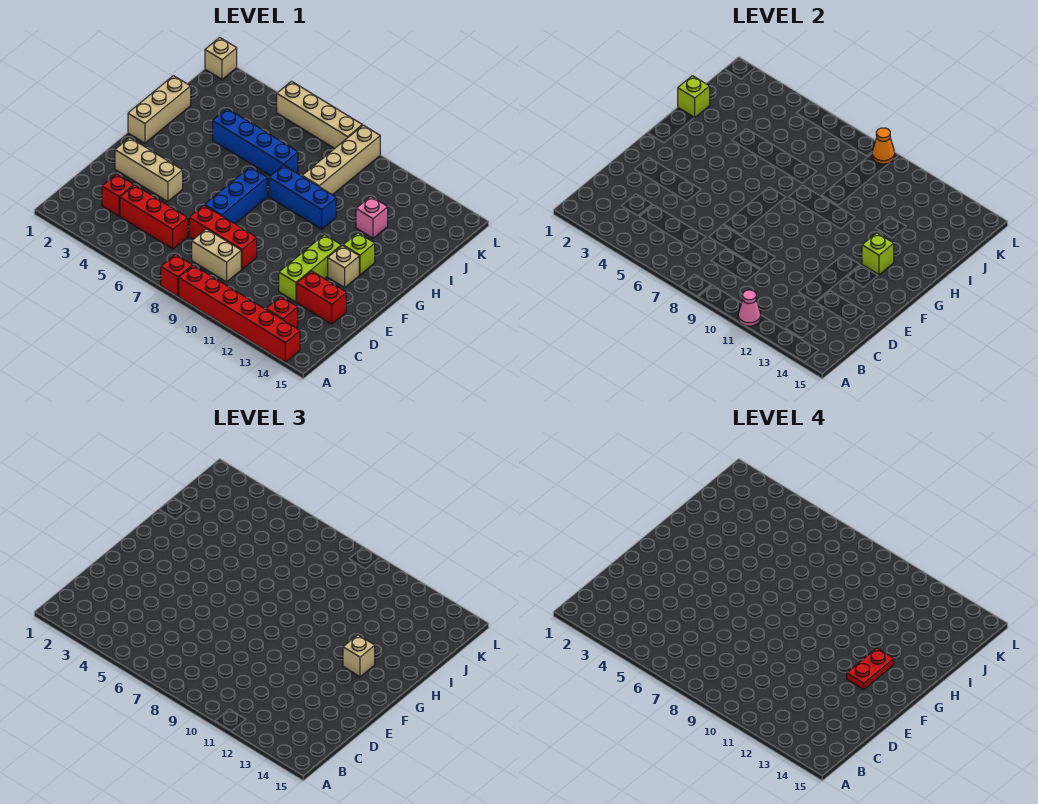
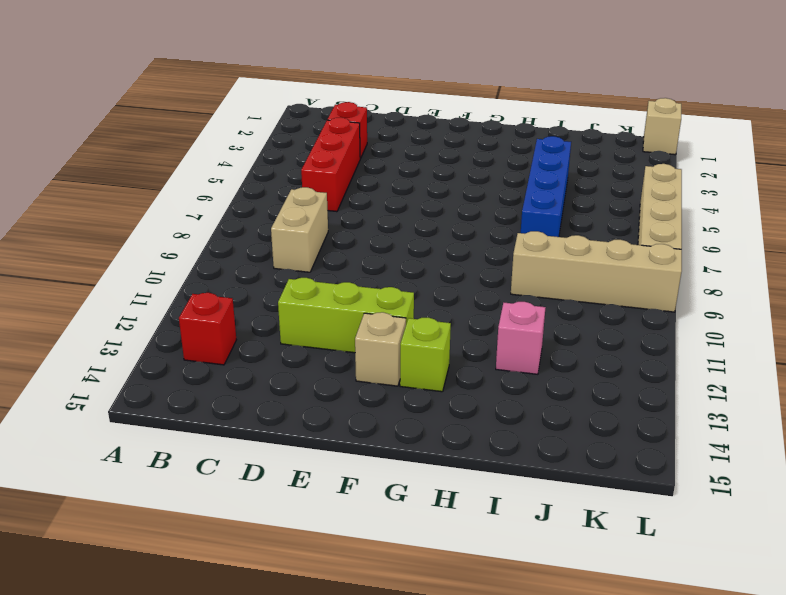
none -> red brick A8 level 1
none -> red brick A9:A14 level 1
none -> red brick D7:D9 level 1

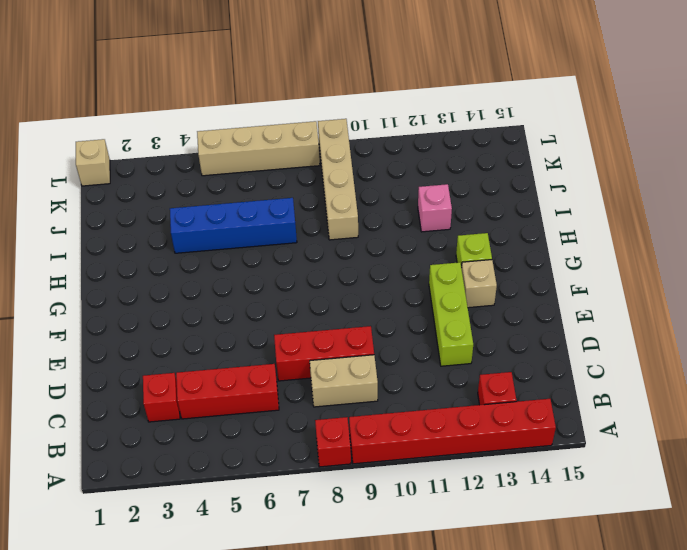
none -> red brick D13:D14 level 1
none -> tan brick E2:E4 level 1
none -> blue brick E7:G7 level 1

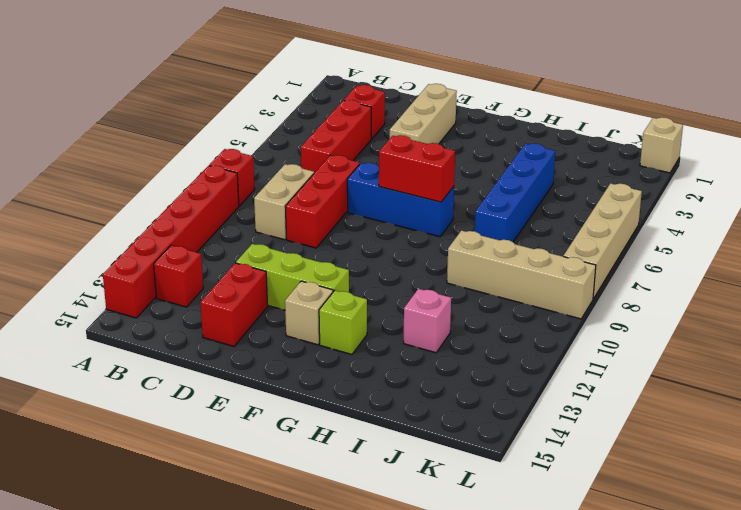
red brick F7:G7 level 2 -> none
none -> tan brick G1:I1 level 1
none -> blue brick H8:H10 level 1
none -> pink cone A11 level 2

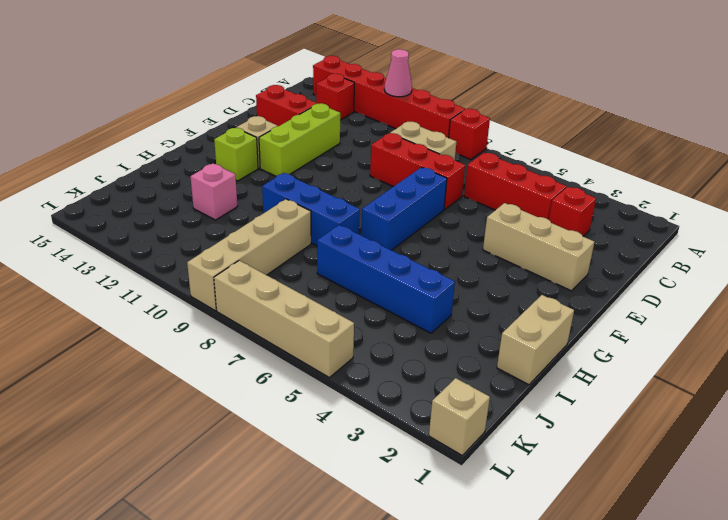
tan brick H1:I1 level 1 -> tan brick G1:I1 level 1
none -> lime brick G13 level 2
none -> lime brick I1 level 2
none -> orange cone L9 level 2

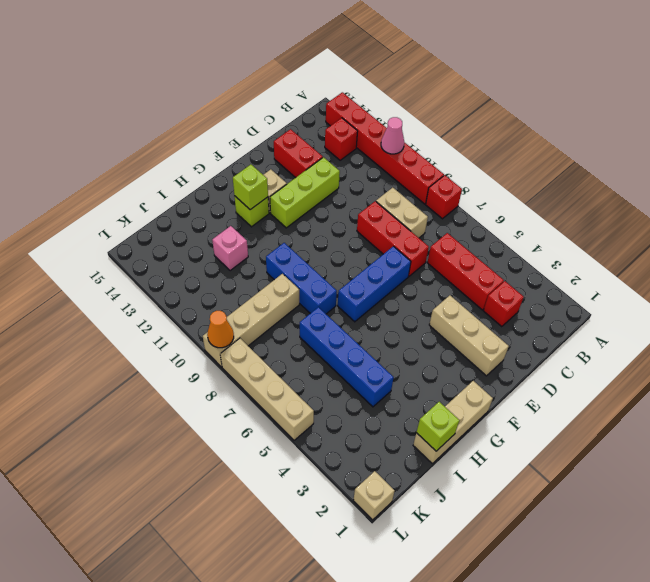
none -> tan brick G13 level 3
none -> red plate F13:G13 level 4

